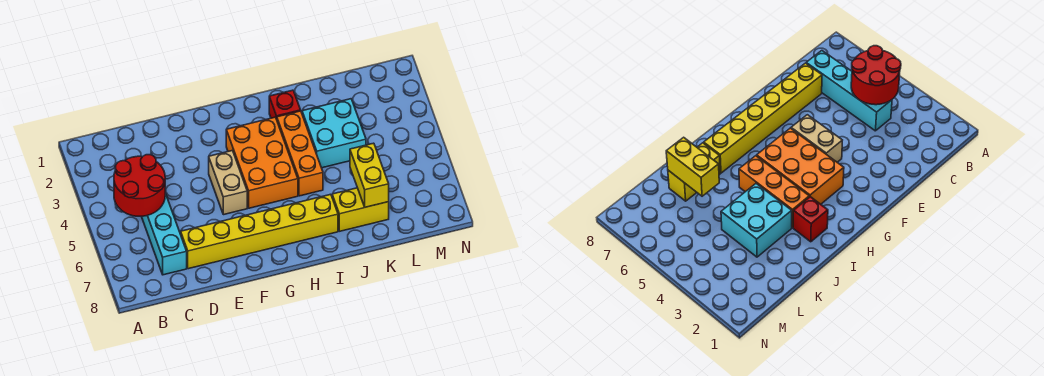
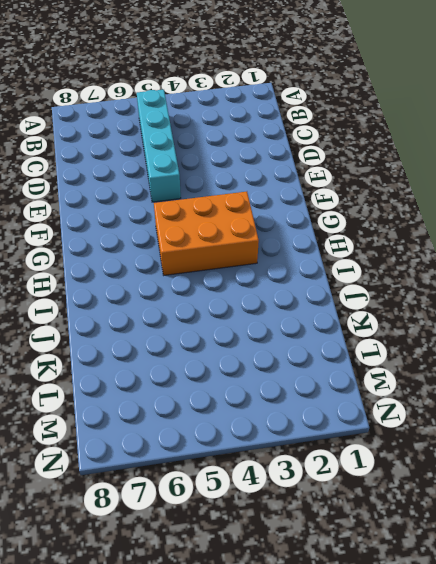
cyan brick B5:E5 level 1 -> cyan brick C4:C7 level 1
none -> yellow brick D7:I7 level 1
none -> tan brick F4:F5 level 1

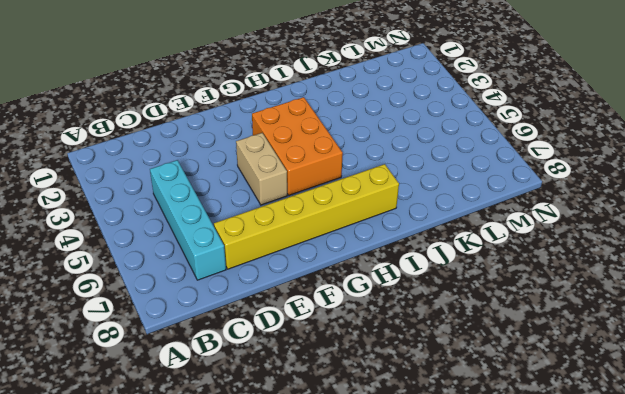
none -> red brick I2 level 1
none -> orange brick I3:I5 level 1

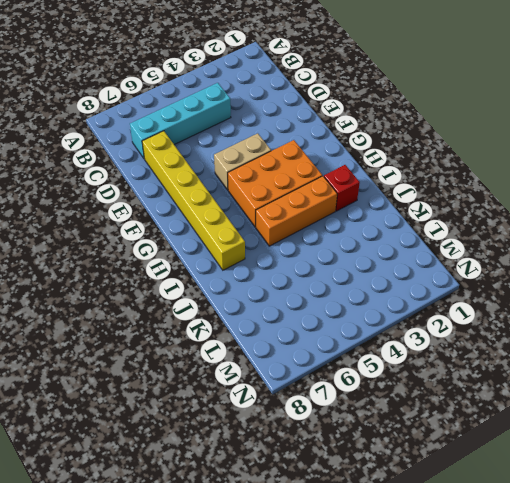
none -> cyan brick J3:K4 level 1
none -> yellow brick J7:K7 level 1

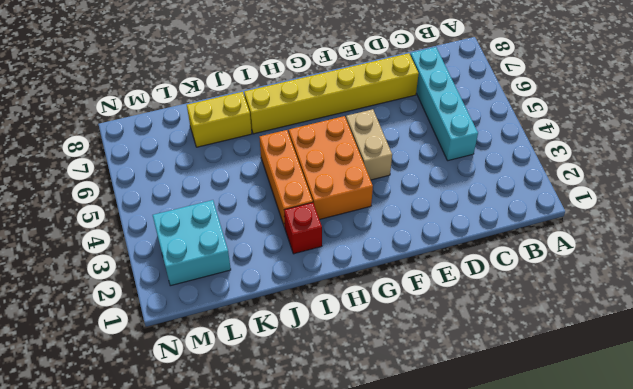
cyan brick L2:M3 level 1 -> cyan brick J3:K4 level 1
none -> red round brick B4:C5 level 2
none -> yellow brick K6:K7 level 2

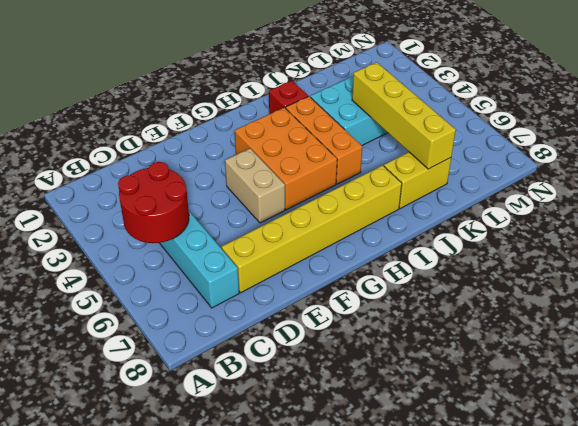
yellow brick K4:K7 level 2 -> yellow brick K6:K7 level 2

